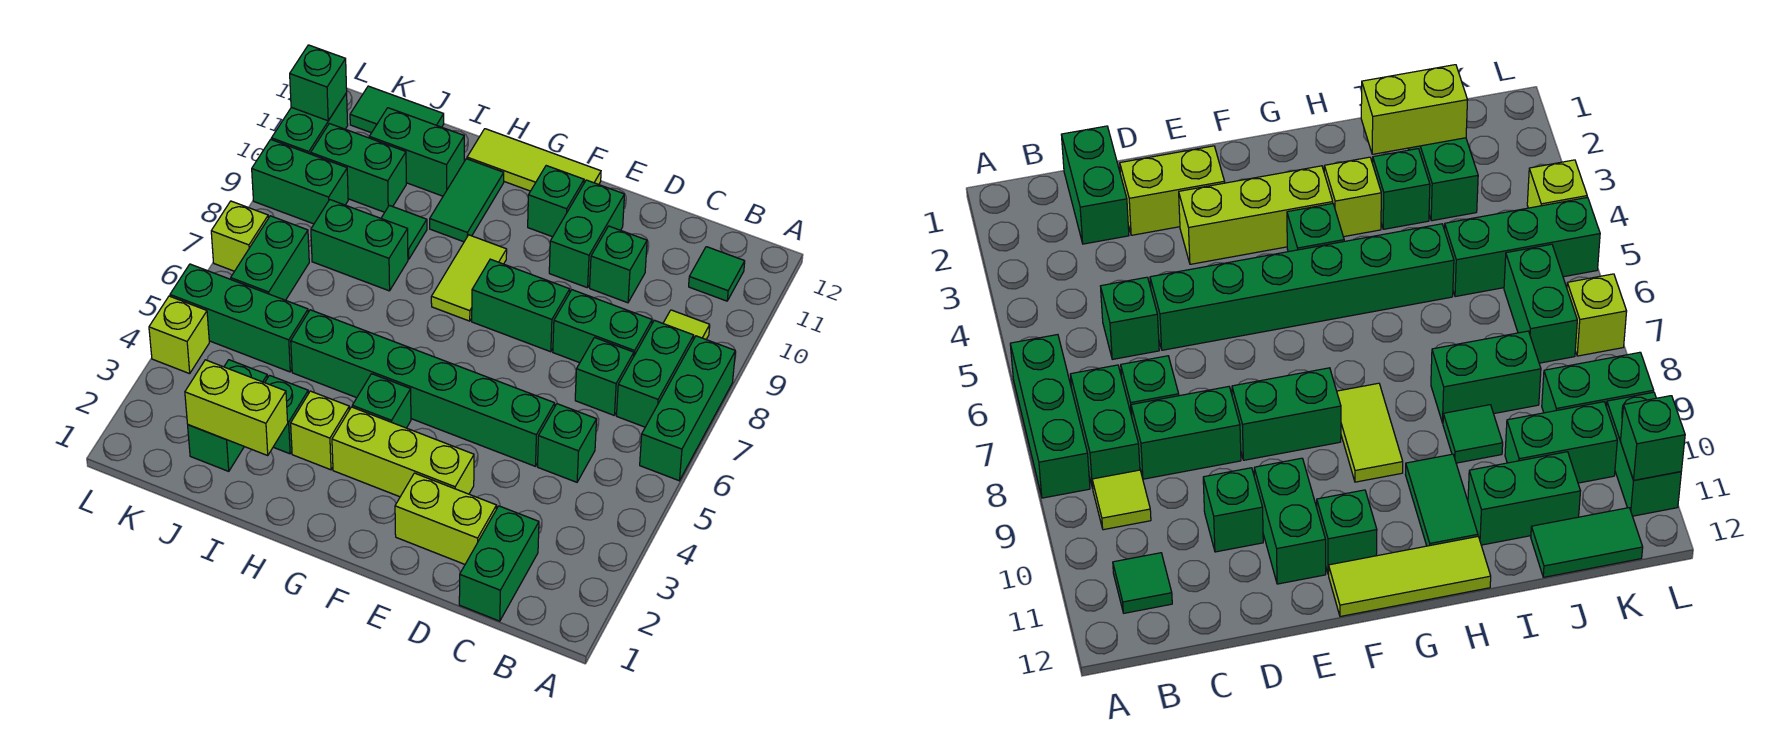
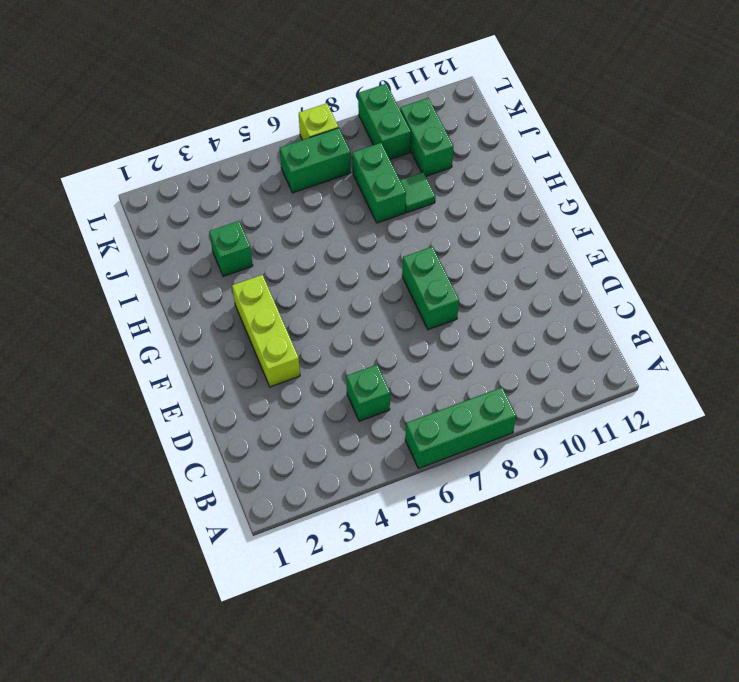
none -> green brick B7:B8 level 1
none -> lime tile B9 level 1
none -> green tile B11 level 1
none -> green brick C1:C2 level 1

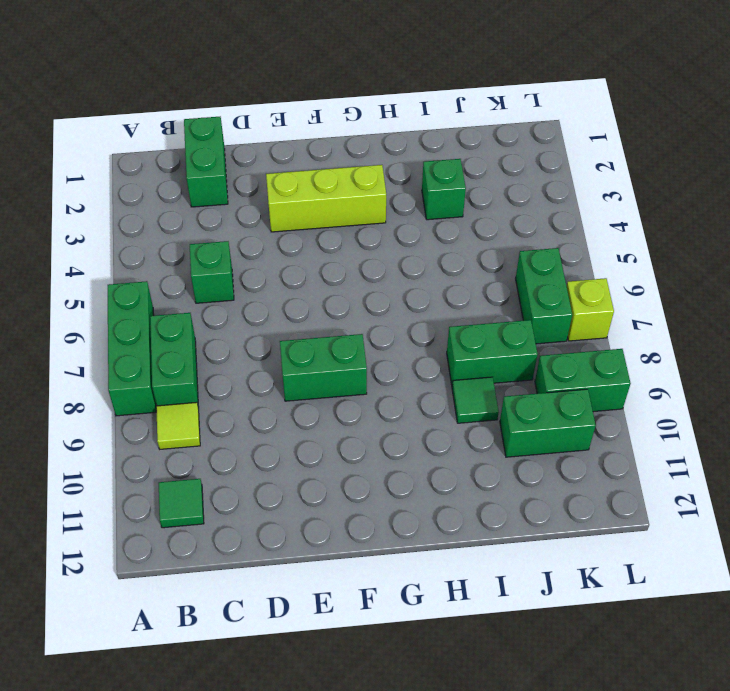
none -> green brick C7 level 1
none -> green brick C8:D8 level 1
none -> lime brick D2:E2 level 1
none -> green brick D5:I5 level 1

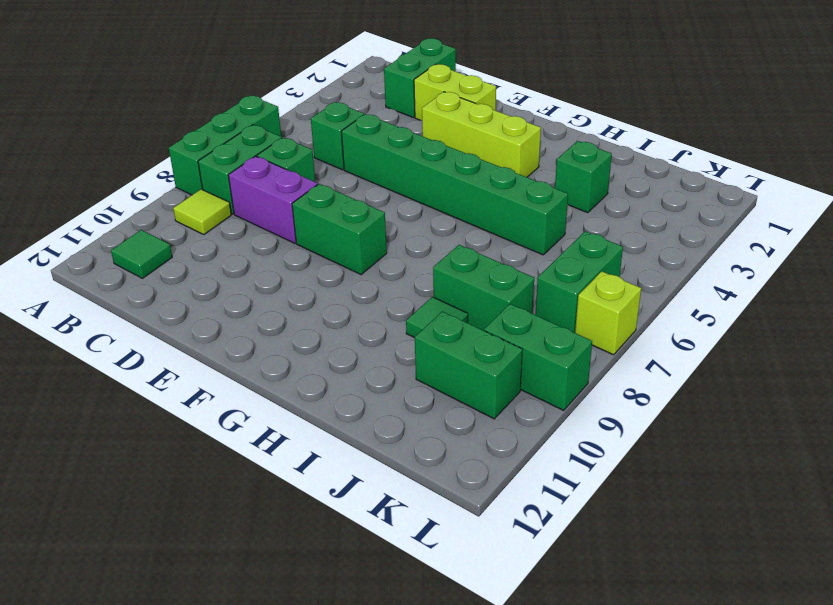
purple brick C8:D8 level 1 -> green brick C8:D8 level 1
none -> green brick D10 level 1
none -> green brick E10:E11 level 1
none -> green brick F11 level 1
none -> lime tile F12:H12 level 1

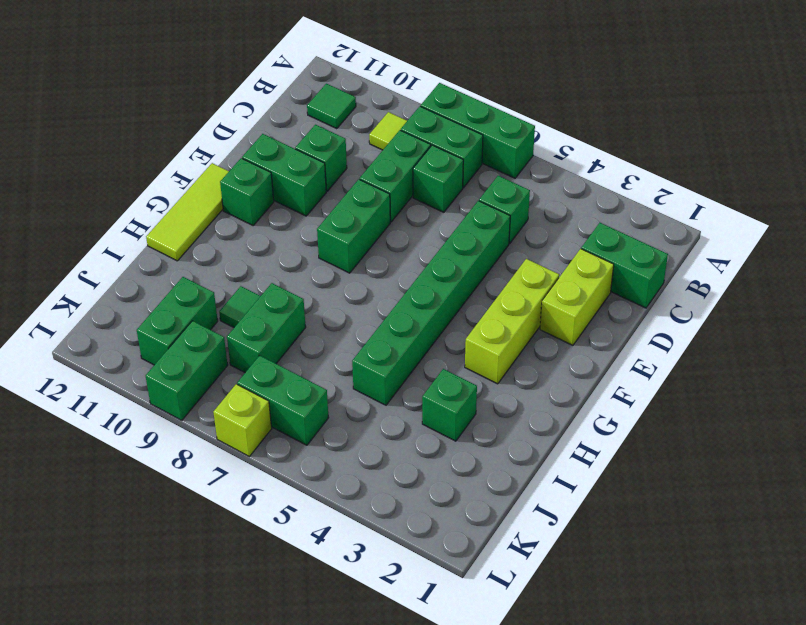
none -> green brick G4 level 1
none -> lime tile G8:G9 level 1
none -> lime brick H3 level 1
none -> green tile H10:H11 level 1

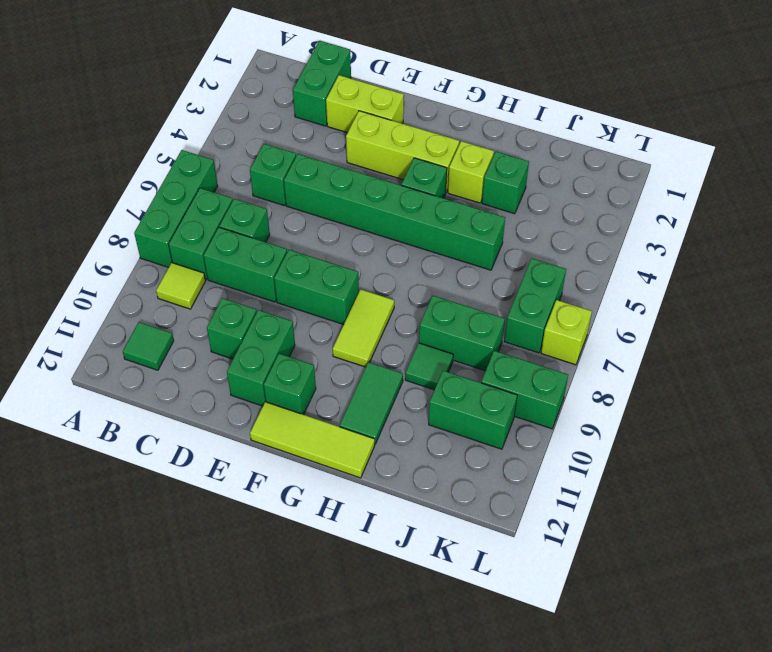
none -> green brick I11:J11 level 1
none -> green brick J2:J3 level 1
none -> green brick J5:L5 level 1
none -> green tile J12:K12 level 1

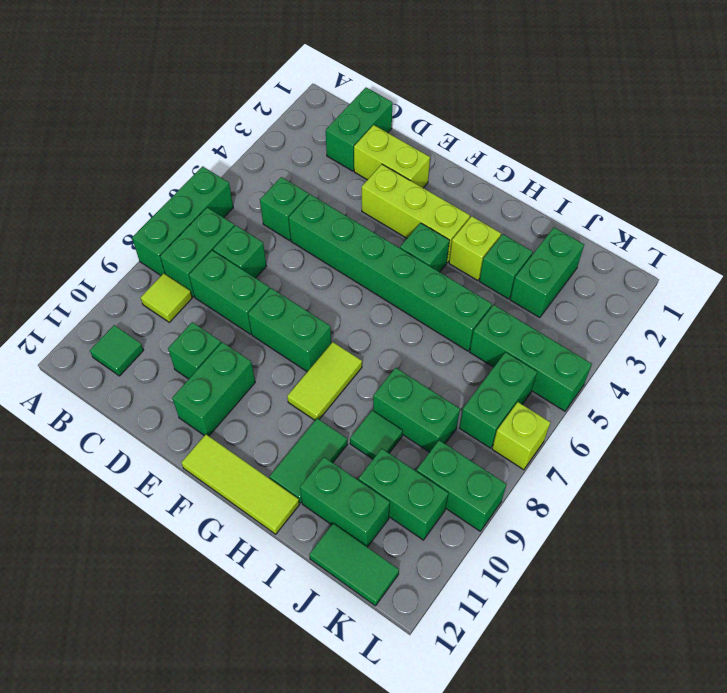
none -> green brick F11 level 1
none -> lime brick L4 level 1
none -> green brick L10:L11 level 1
none -> lime brick I2:J2 level 2

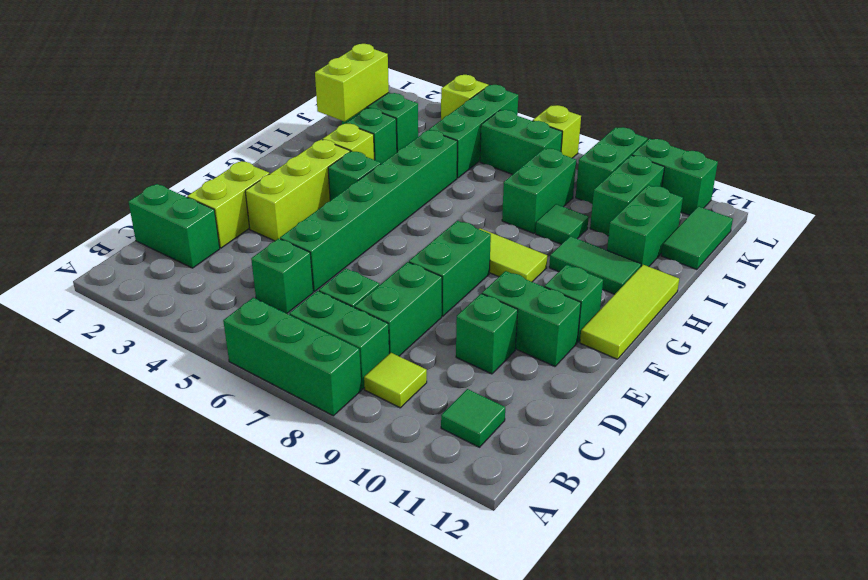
none -> green brick L11 level 2

